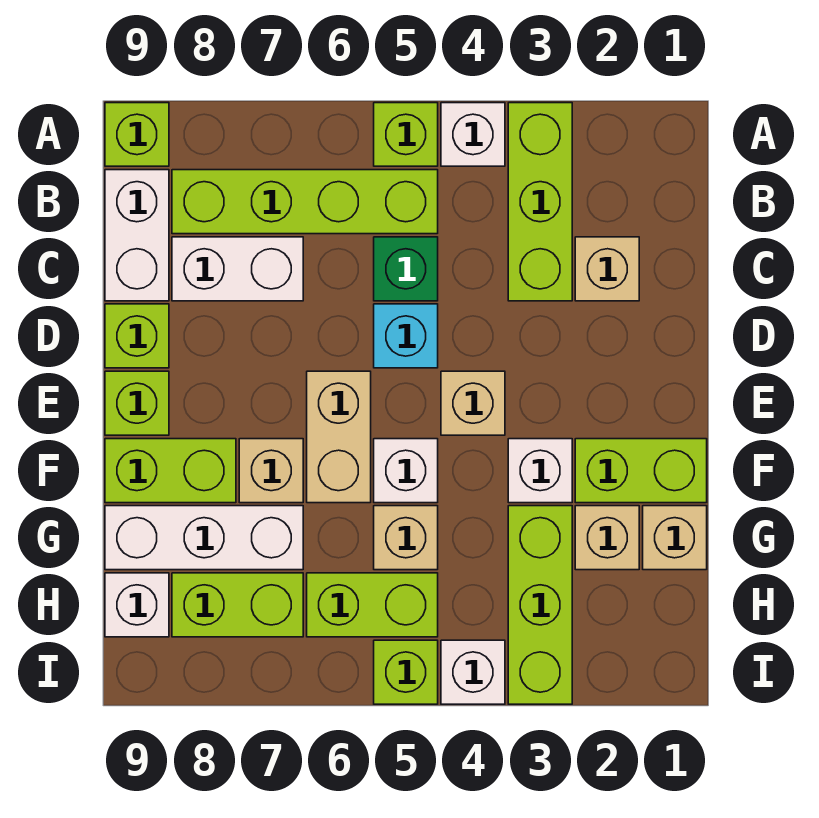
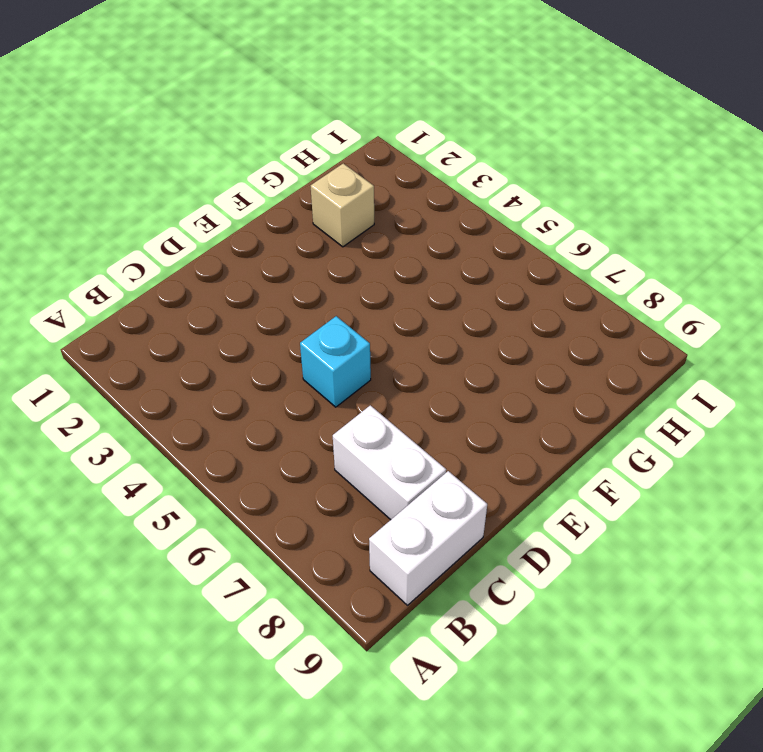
none -> lime brick A3:C3 level 1
none -> white brick A4 level 1
none -> lime brick A5 level 1

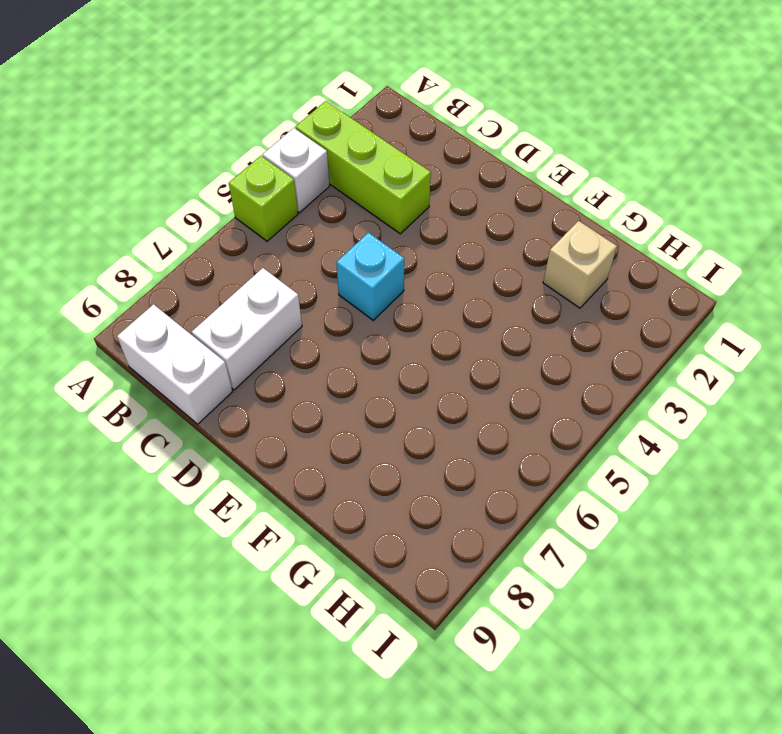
none -> lime brick A9 level 1
none -> lime brick B5:B8 level 1
none -> tan brick C2 level 1

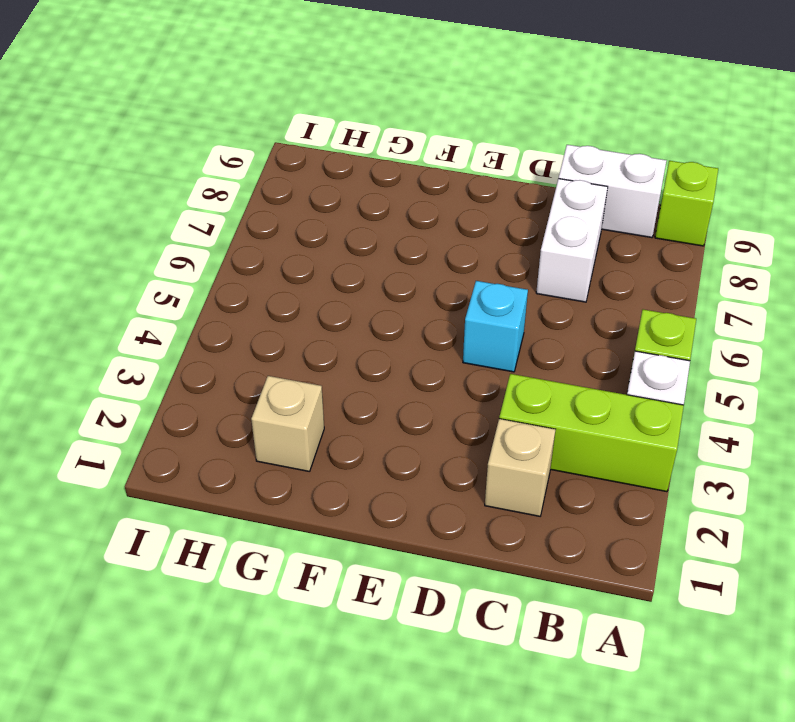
none -> lime brick B5:B8 level 1
none -> green brick C5 level 1
none -> lime brick D9 level 1

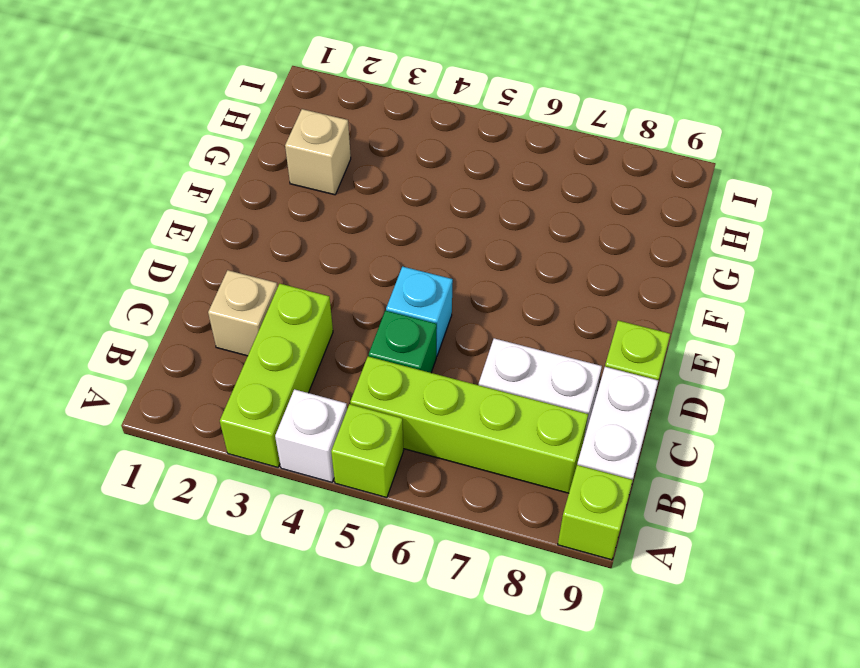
none -> tan brick E4 level 1
none -> tan brick E6:F6 level 1
none -> lime brick E9 level 1

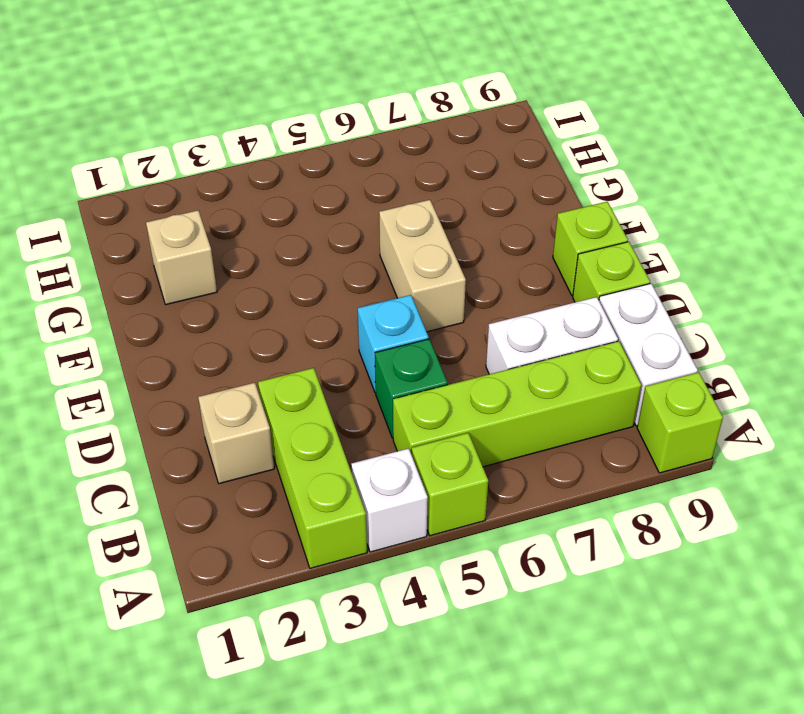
none -> tan brick E4 level 1
none -> lime brick F1:F2 level 1
none -> white brick F3 level 1

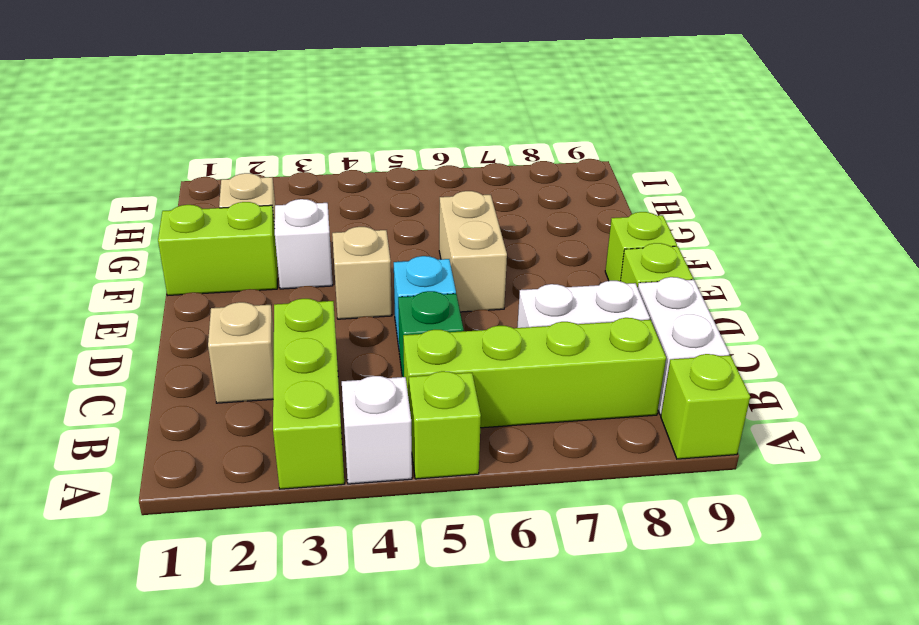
none -> white brick F5 level 1
none -> tan brick F7 level 1
none -> lime brick F8:F9 level 1

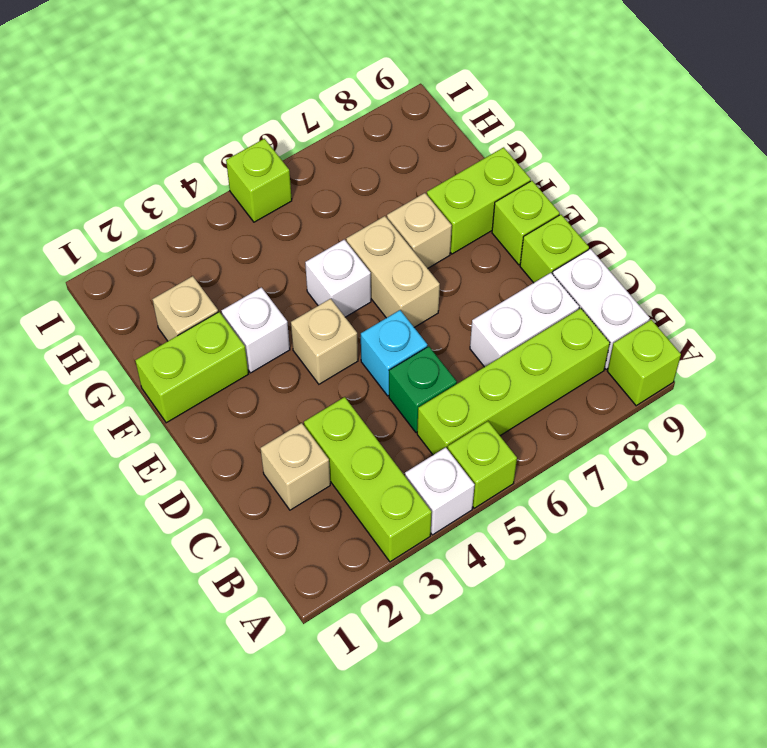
none -> tan brick G1 level 1
none -> lime brick G3:I3 level 1
none -> tan brick G5 level 1

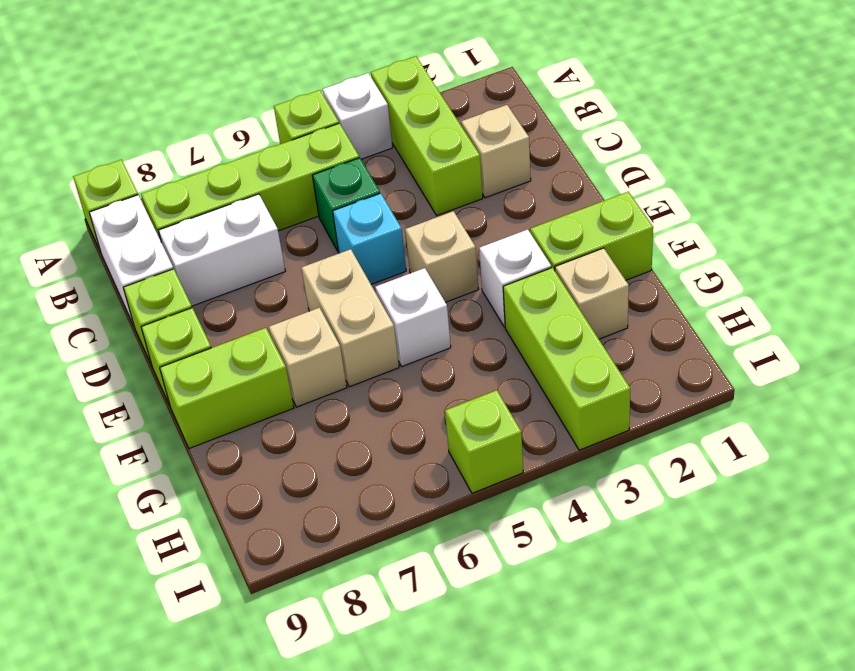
none -> tan brick G1 level 1
none -> tan brick G5 level 1
none -> white brick G7:G9 level 1

